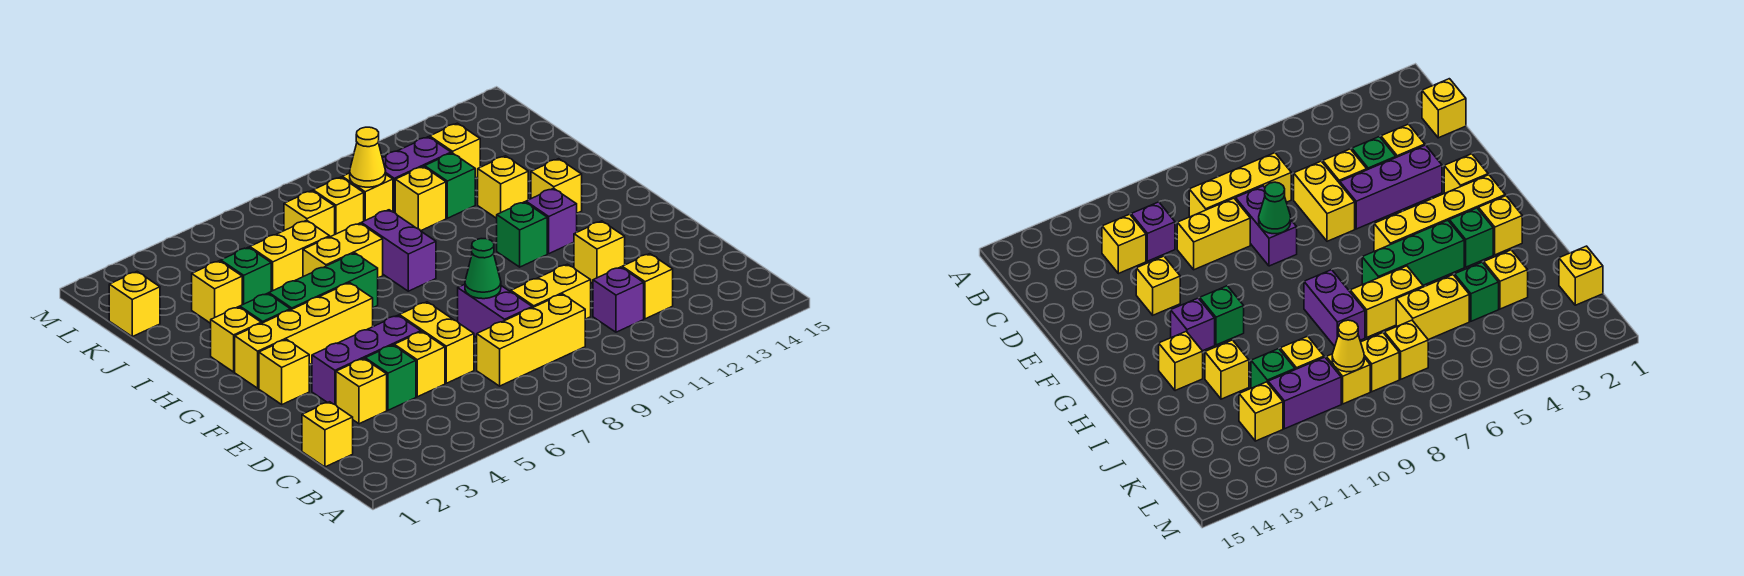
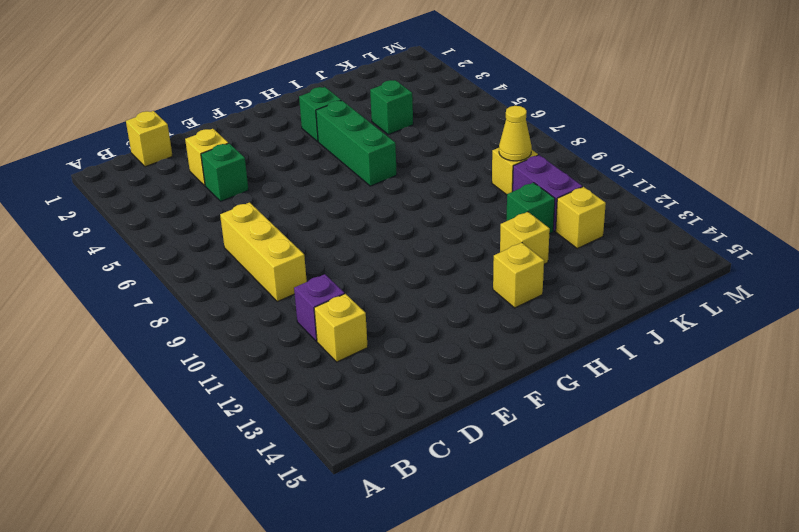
none -> yellow brick D5 level 1
none -> yellow brick D6:E6 level 1
none -> purple brick D8:E8 level 1
none -> yellow brick D9:D10 level 1

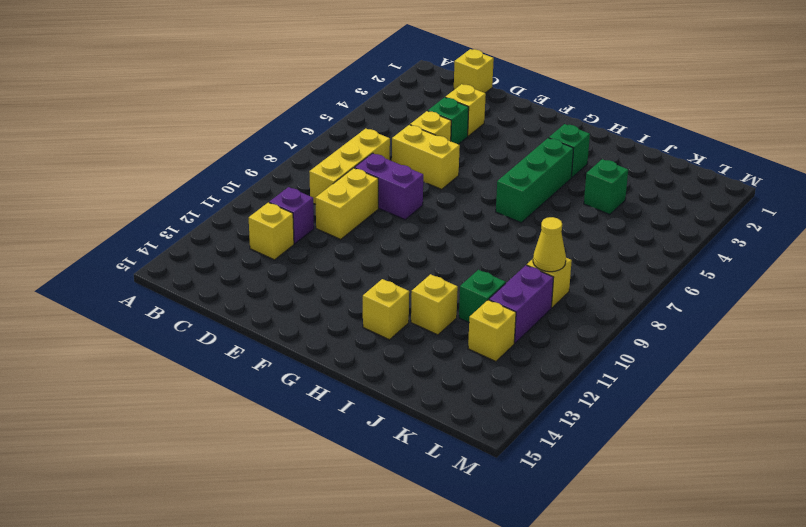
none -> purple brick E3:E5 level 1
none -> yellow brick E12 level 1
none -> yellow brick F2 level 1
none -> yellow brick G2:G5 level 1

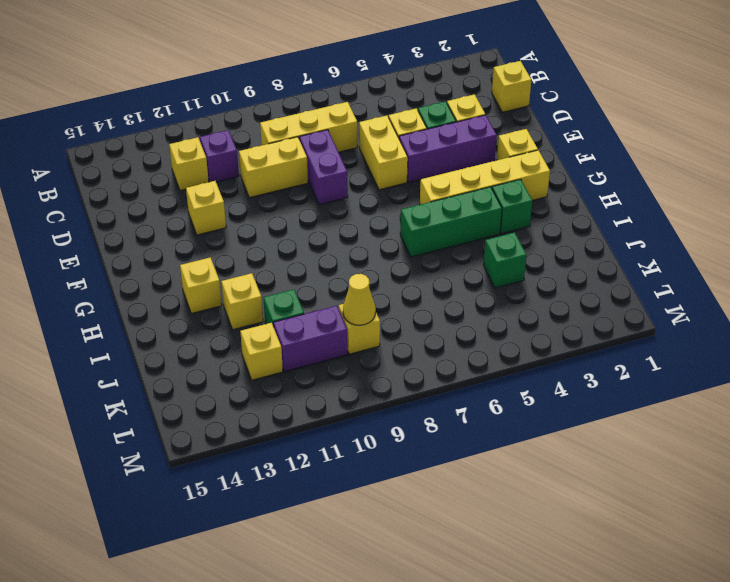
none -> green brick G11 level 1
none -> purple brick G12 level 1
none -> yellow brick H2 level 1
none -> purple brick H8:I8 level 1

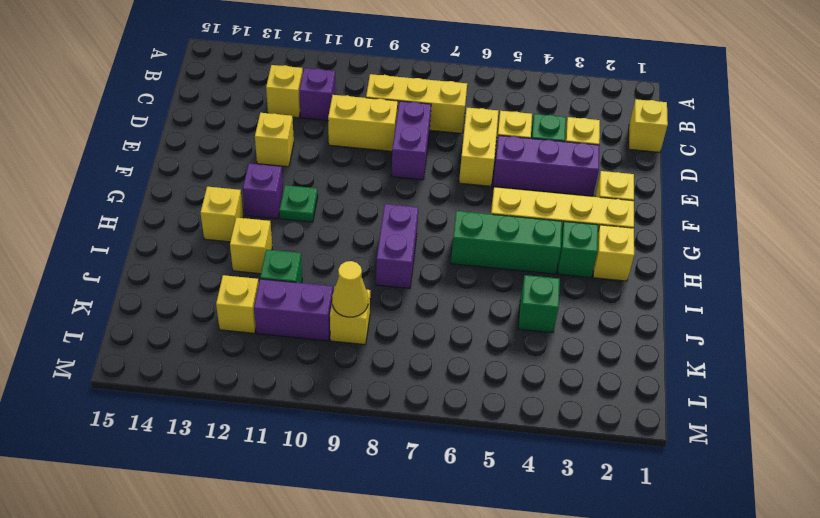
green plate G11 level 1 -> green brick G11 level 1
none -> yellow brick I6:I7 level 1
none -> yellow brick J3 level 1
none -> yellow brick J5:J6 level 1
none -> yellow brick J10 level 1

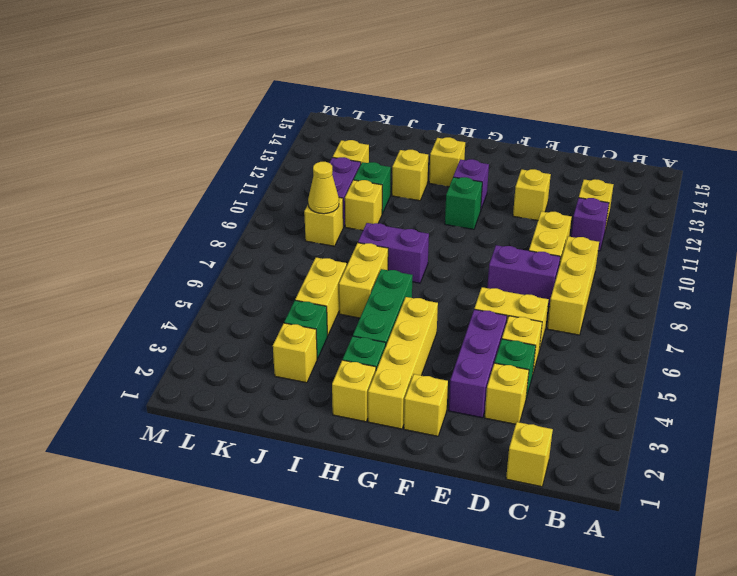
none -> yellow brick K1 level 1
none -> yellow brick K7 level 1
none -> yellow brick K8 level 1
none -> green cone E8 level 2

